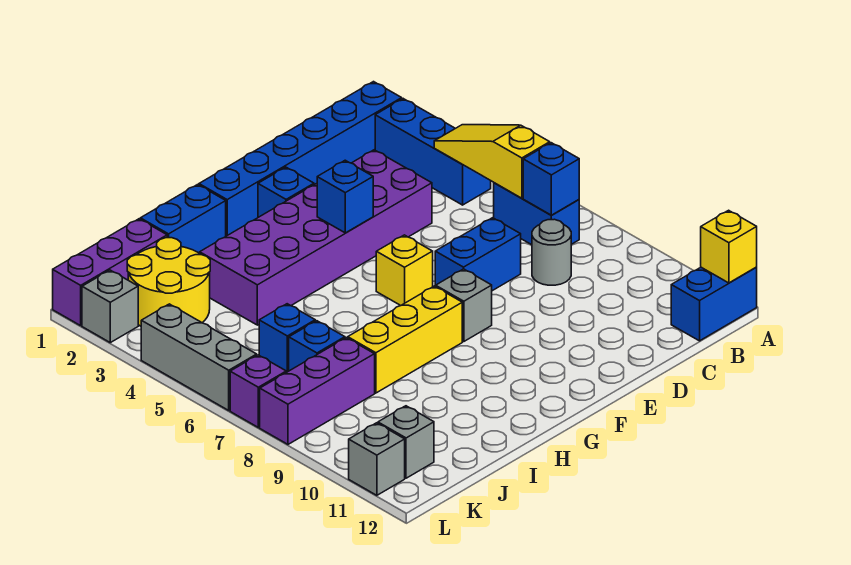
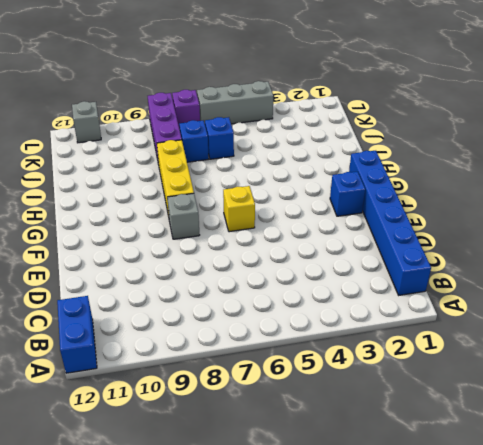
none -> blue brick B2:B4 level 1
none -> blue brick B6:B7 level 1
none -> grey round brick C8 level 1

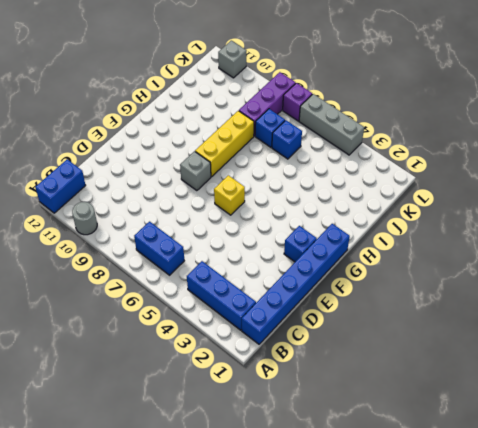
grey round brick A10 level 1 -> grey round brick C8 level 1
none -> purple brick D3:I4 level 1
none -> blue brick D7:E7 level 1
none -> blue brick H1:I1 level 1

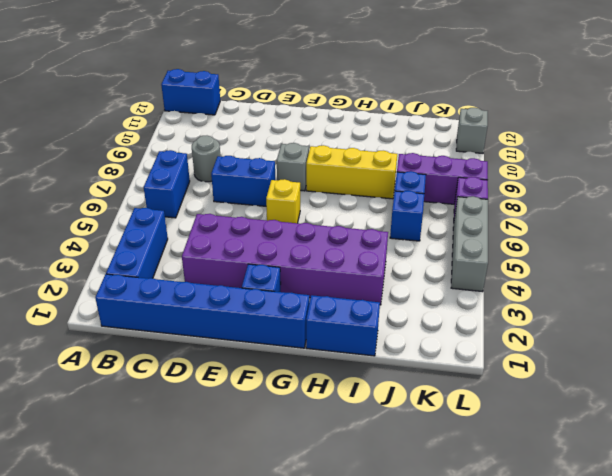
none -> purple brick J1:L1 level 1
none -> yellow round brick J2:K3 level 1
none -> grey brick K11 level 1

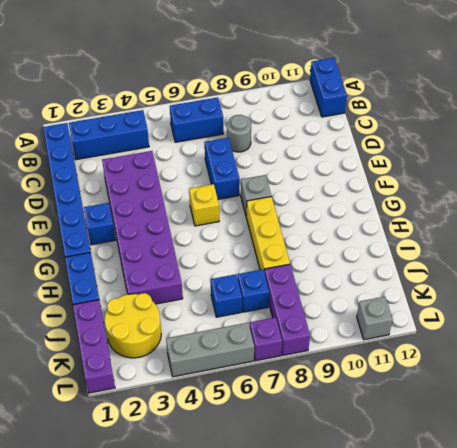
none -> grey brick K11 level 1
none -> grey brick L2 level 1
none -> yellow brick A12 level 2

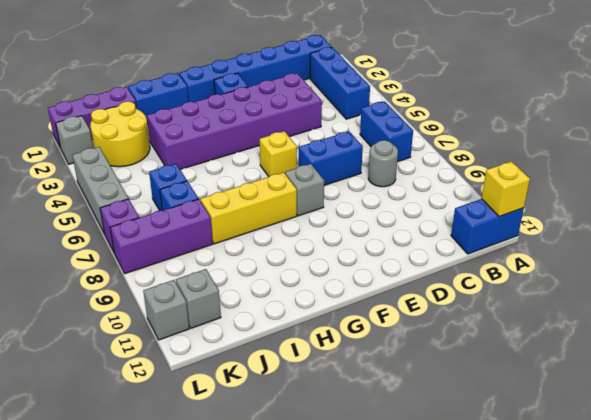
none -> yellow slope B4:B6 level 2 top 6
none -> blue brick B7 level 2
none -> blue brick F4 level 2

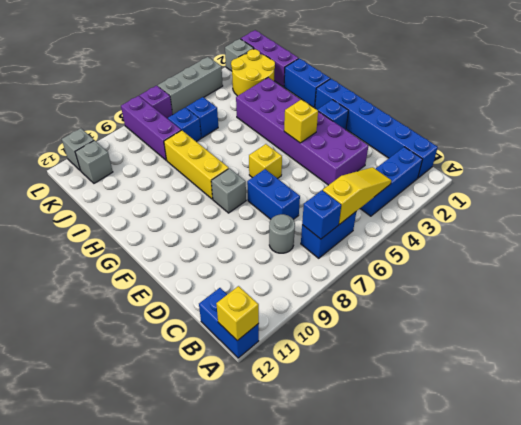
yellow brick F4 level 2 -> blue brick F4 level 2

